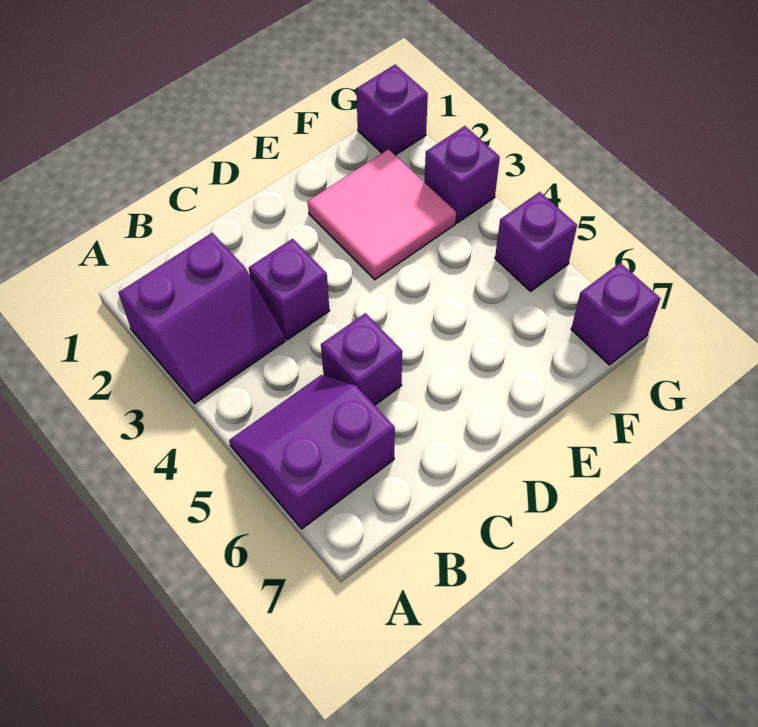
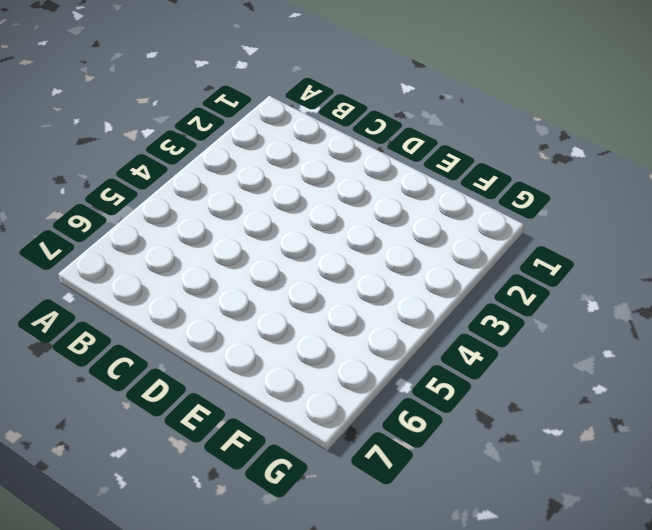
none -> purple slope A2:B3 level 1 top 2
none -> purple slope A5:B6 level 1 top 6

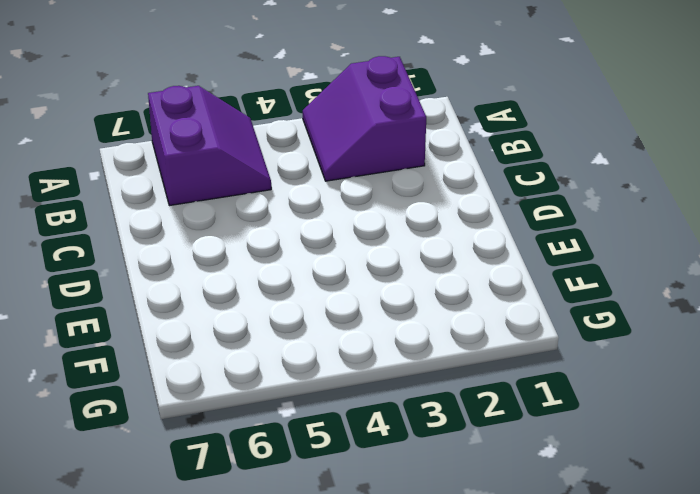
none -> purple brick C3 level 1
none -> purple brick C5 level 1

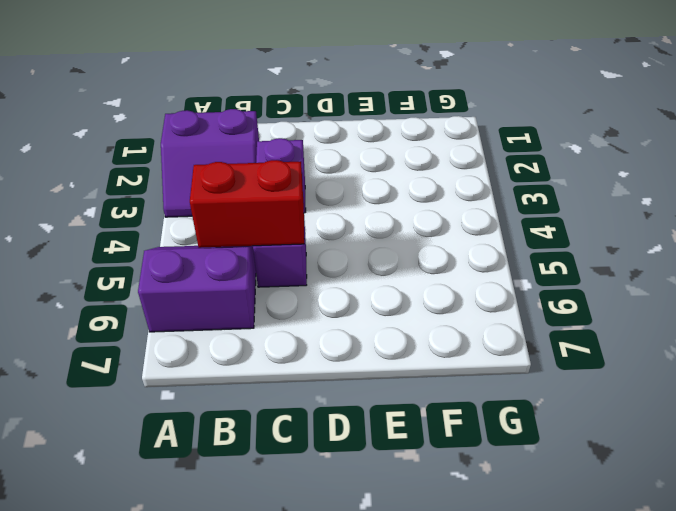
red brick B5:C5 level 2 -> none
none -> pink tile E2:F3 level 1
none -> purple brick G1 level 1

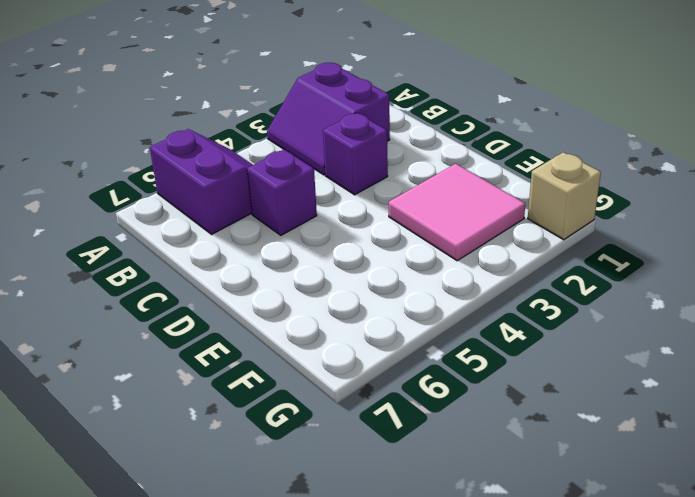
tan brick G1 level 1 -> purple brick G1 level 1
none -> purple brick G3 level 1
none -> purple brick G5 level 1

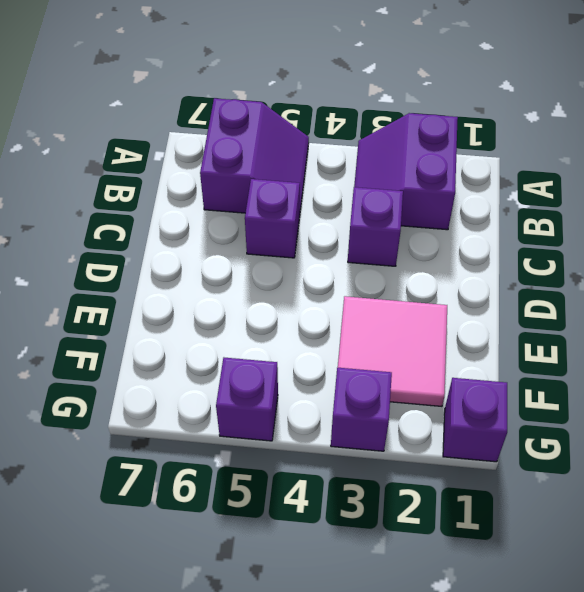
none -> purple brick G7 level 1

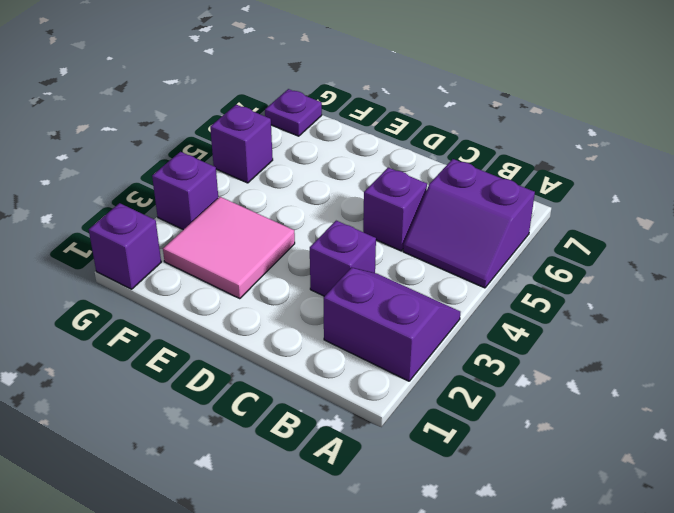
purple plate G7 level 1 -> purple brick G7 level 1

